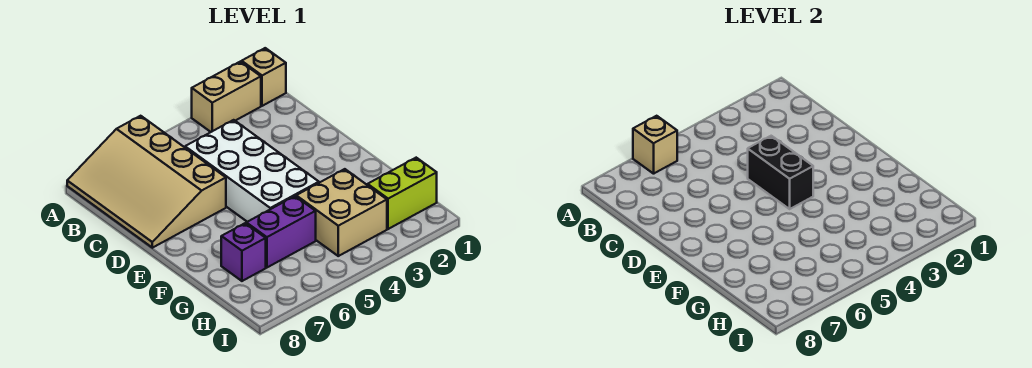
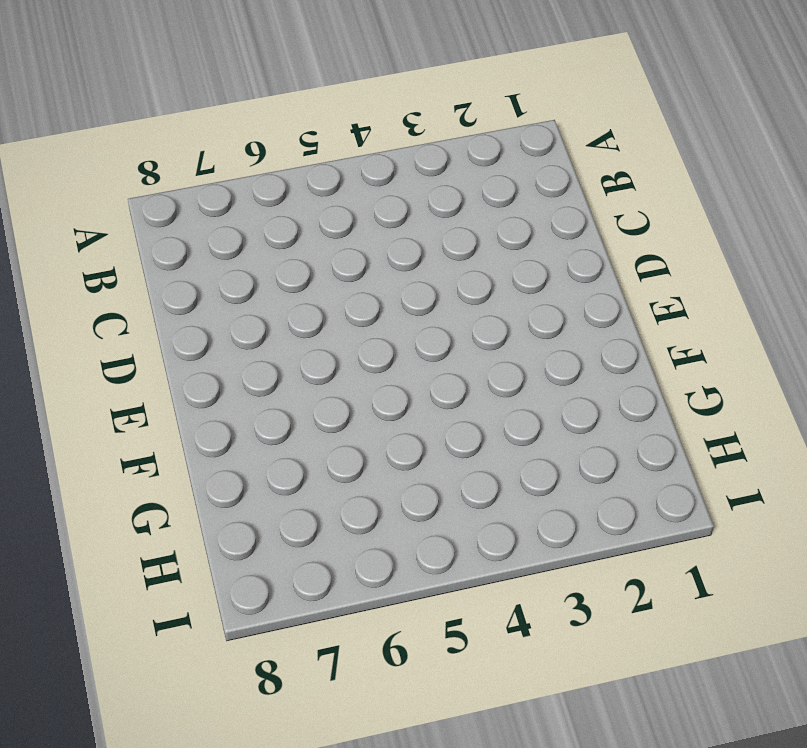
none -> tan brick A1 level 1
none -> tan brick A2:A3 level 1

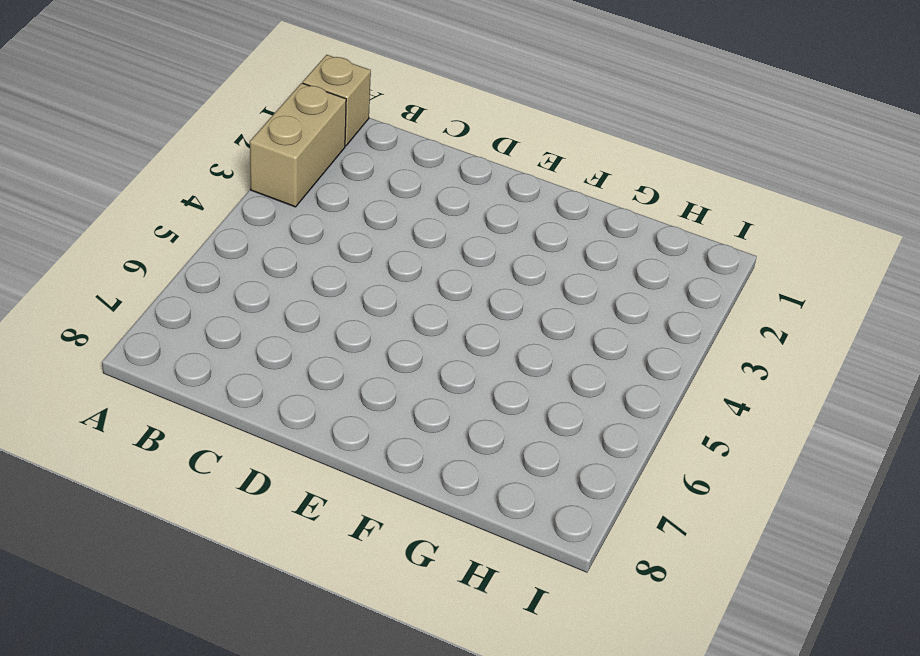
none -> tan slope A6:D8 level 1 top 6
none -> white brick C4:F5 level 1

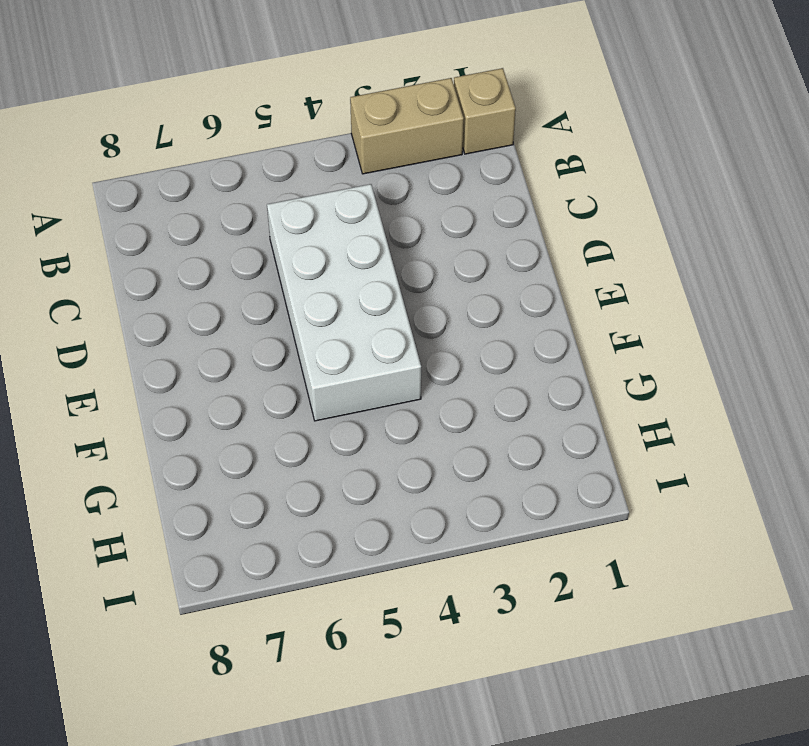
none -> tan slope A6:D8 level 1 top 6
none -> tan brick G3:H4 level 1

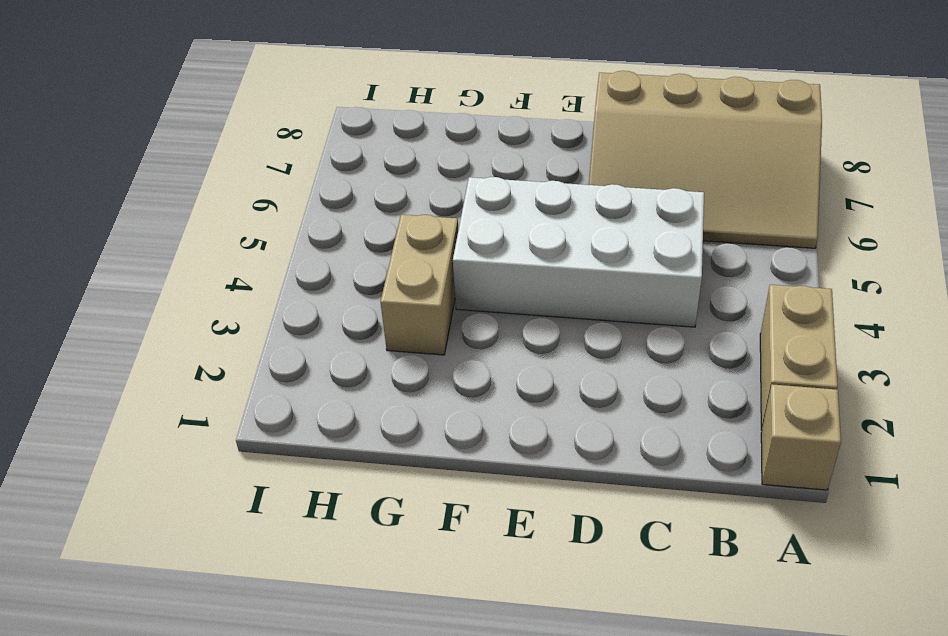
tan slope A6:D8 level 1 top 8 -> tan slope A6:D8 level 1 top 6
tan brick G3:G4 level 1 -> tan brick G3:H4 level 1
none -> purple brick G5:G6 level 1
none -> purple brick G7 level 1

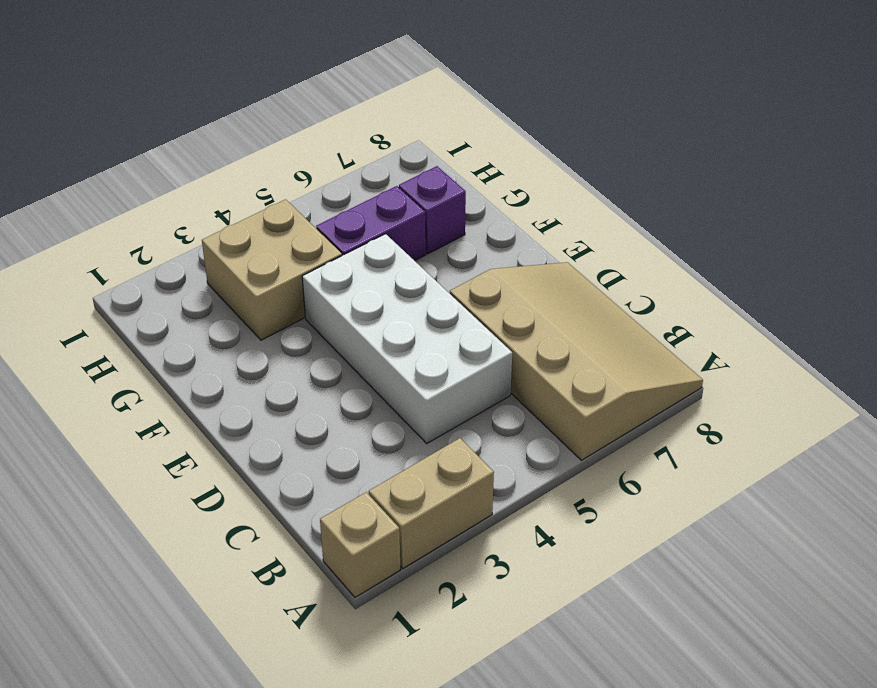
none -> lime brick H1:H2 level 1
none -> tan brick A6 level 2

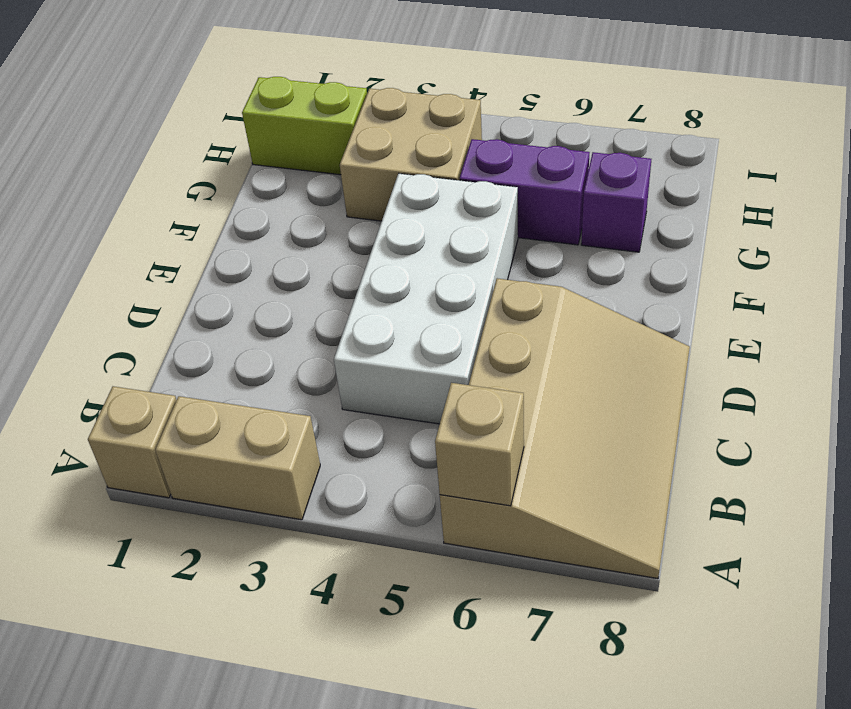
none -> black brick D4:E4 level 2

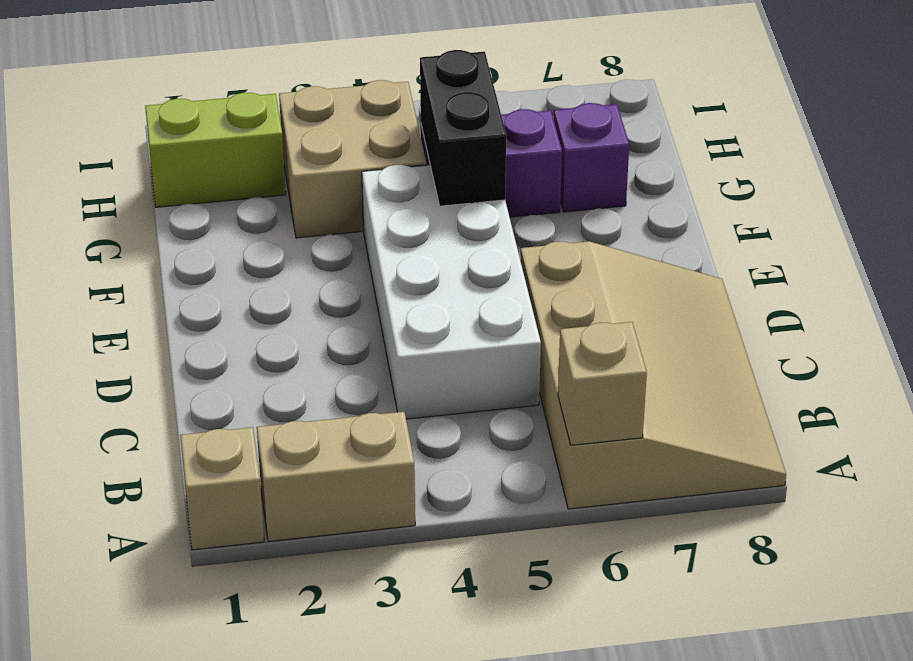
black brick F5:G5 level 2 -> black brick D4:E4 level 2

